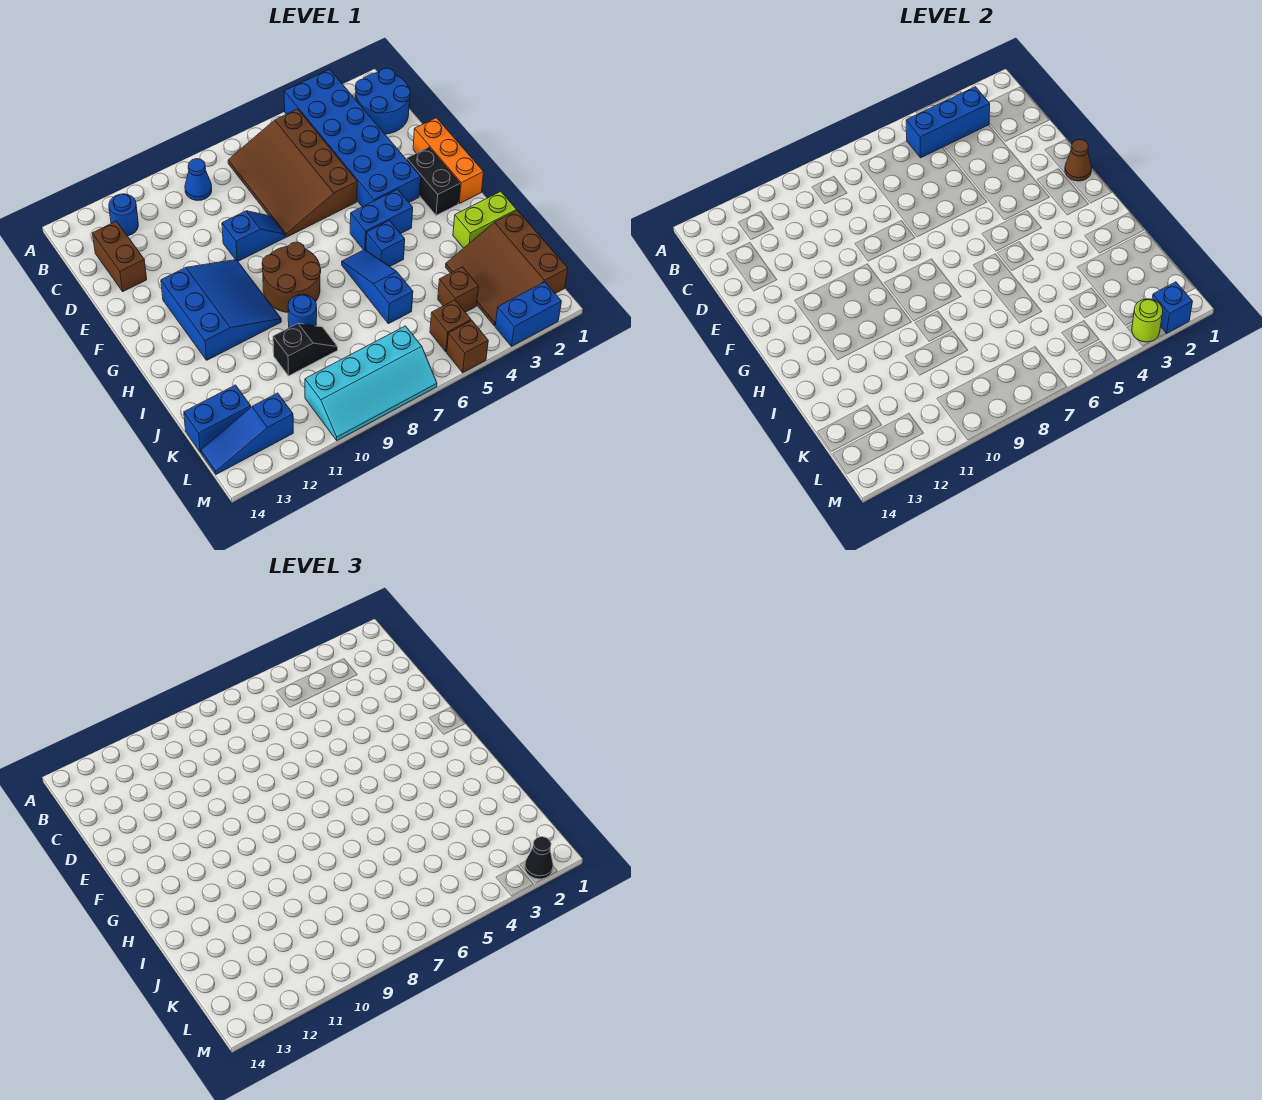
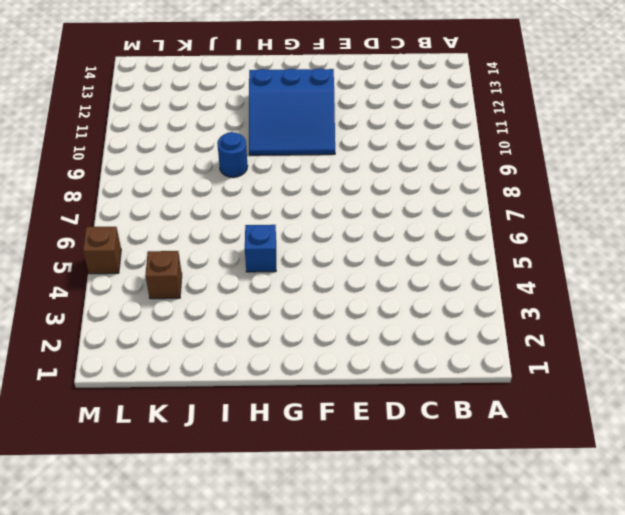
none -> blue brick A3:F4 level 1
none -> blue round brick B1:C2 level 1
none -> brown slope B5:E7 level 1 top 5
none -> blue cone B9 level 1

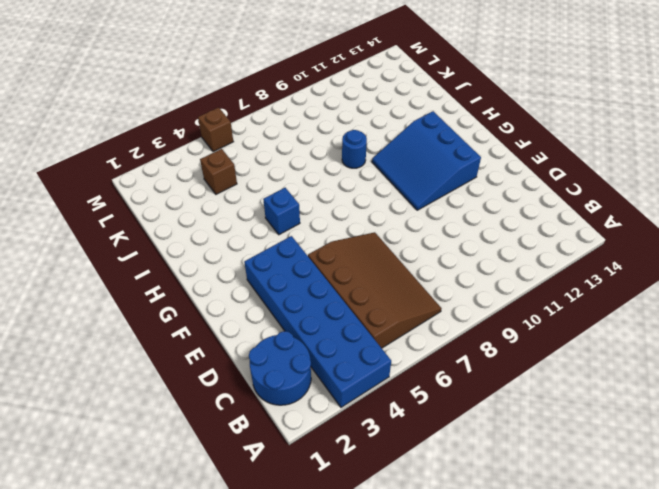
none -> blue cone B9 level 1
none -> blue round brick B12 level 1
none -> brown brick C13:D13 level 1
none -> orange brick E1:G1 level 1

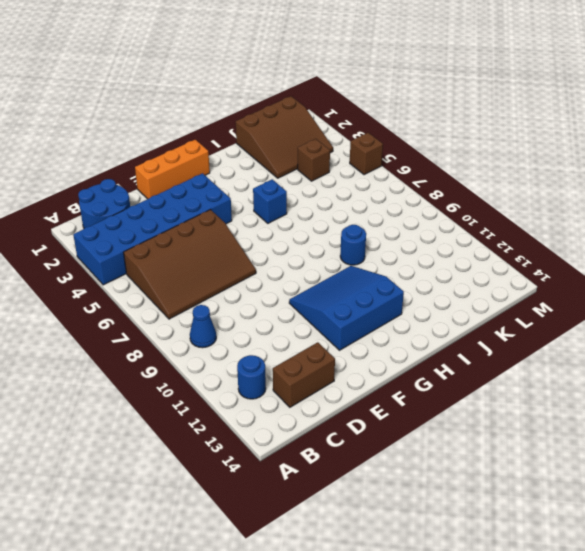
none -> blue slope E8:E9 level 1 top 9
none -> black brick F2:G2 level 1
none -> blue brick G4:G5 level 1
none -> brown round brick G8:H9 level 1

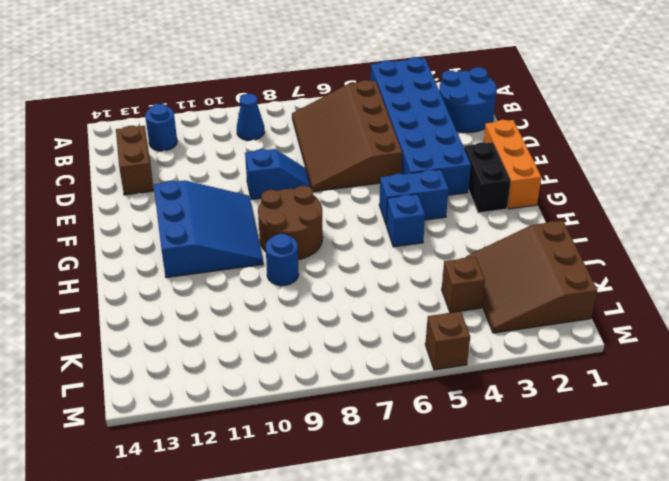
none -> blue slope H6:J6 level 1 top J
none -> lime brick I1:I2 level 1
none -> black slope J9:J10 level 1 top 10
none -> blue brick K13:K14 level 1

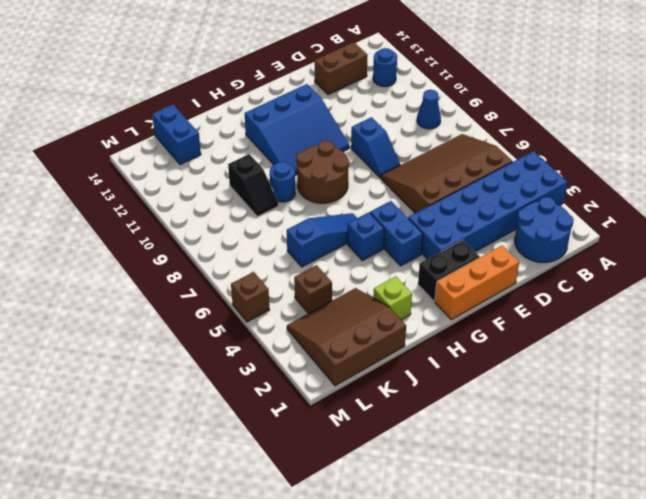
lime brick I2 level 1 -> lime brick I1:I2 level 1
none -> brown brick L5 level 1
none -> cyan slope L7:M10 level 1 top L
none -> blue slope L12:L14 level 1 top 12
none -> blue brick M2:M3 level 1

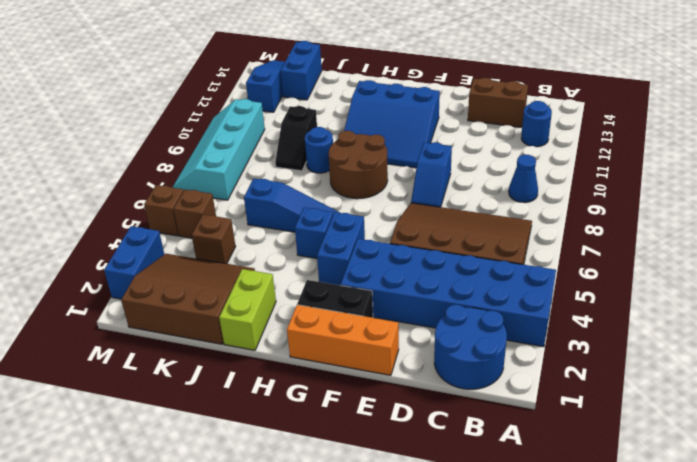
none -> blue brick B3:B5 level 2
none -> brown cone F1 level 2
none -> blue brick M2 level 2
none -> lime round brick M3 level 2

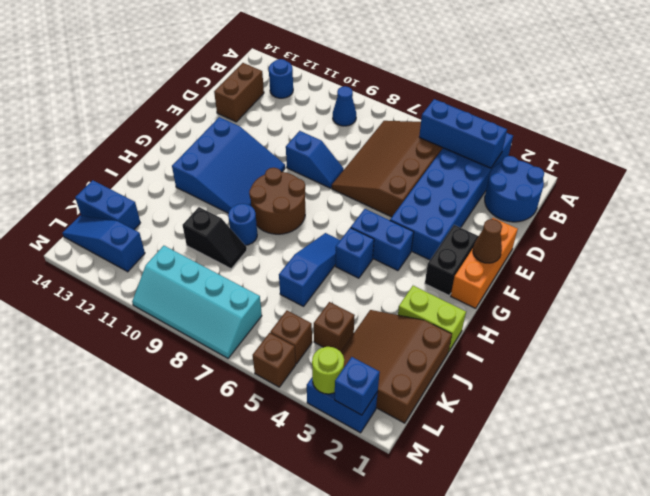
none -> black cone M2 level 3

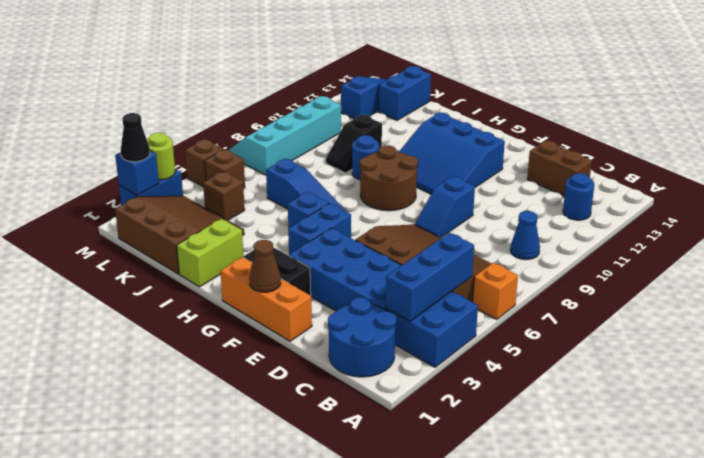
orange brick A6 level 1 -> none

